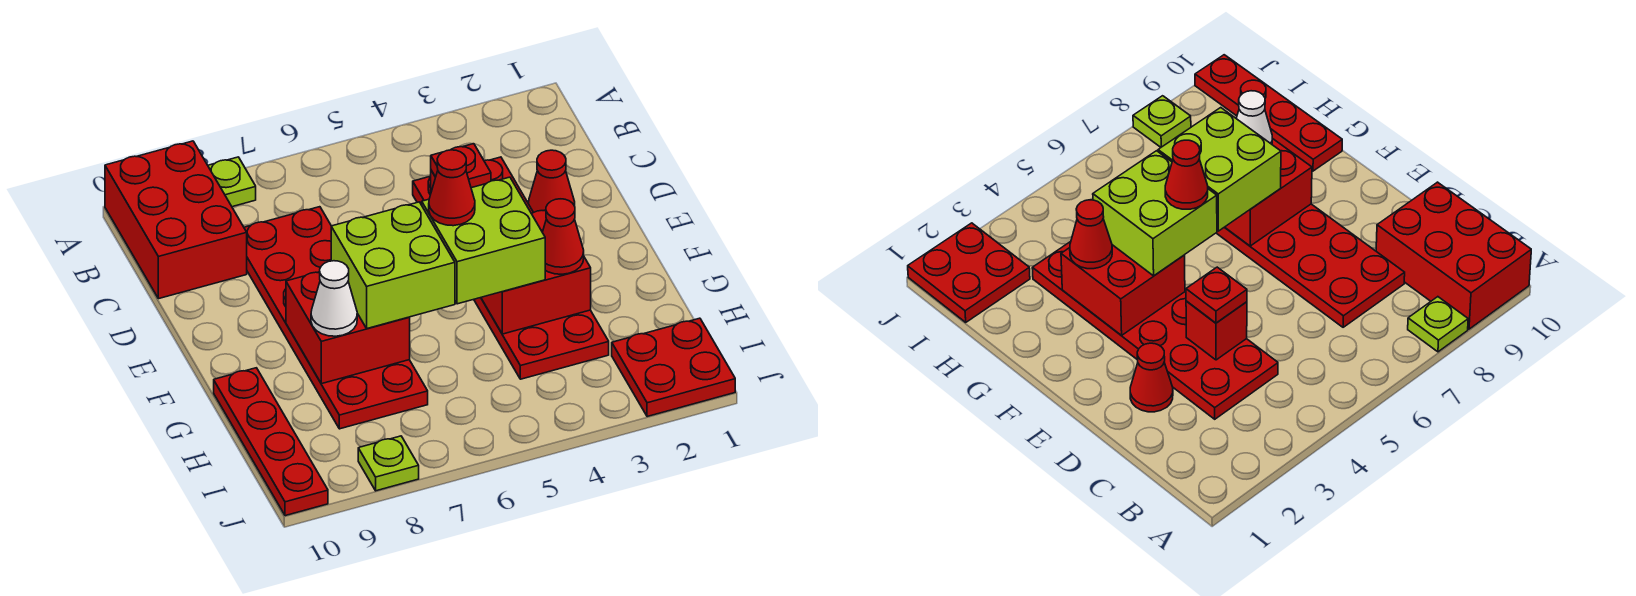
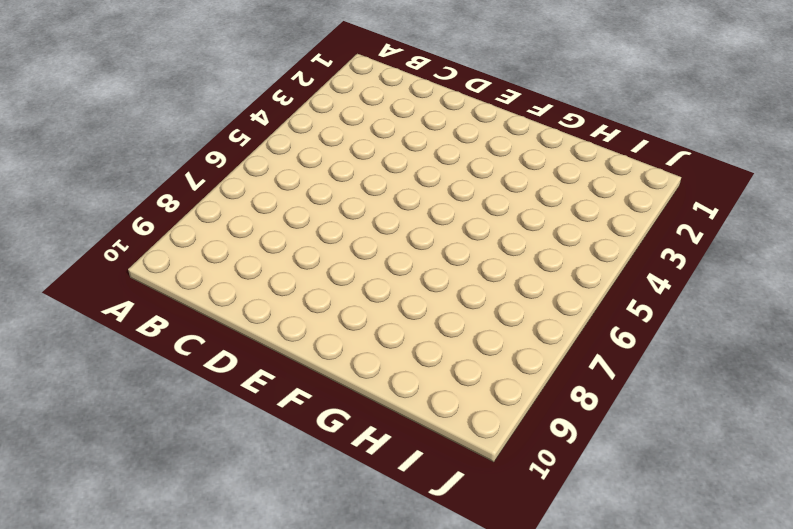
none -> lime plate A8 level 1
none -> red brick A9:C10 level 1
none -> red plate C3:H4 level 1

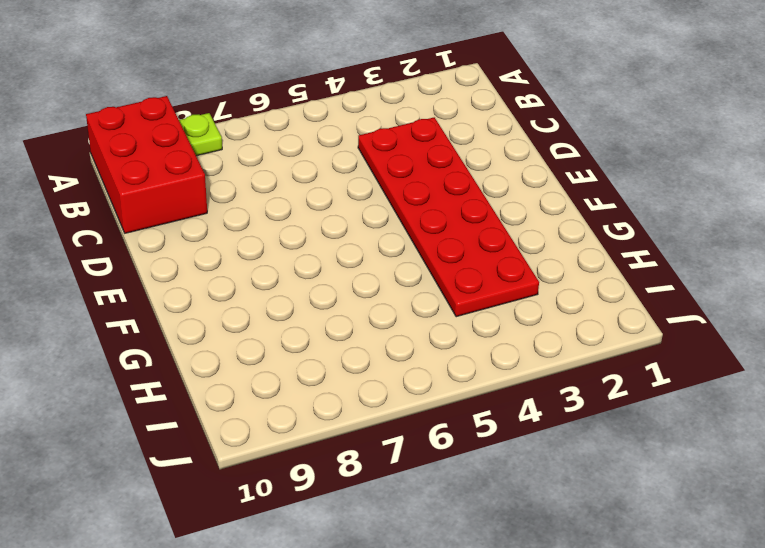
none -> red plate C7:H8 level 1
none -> red cone D2 level 1
none -> red plate G10:J10 level 1

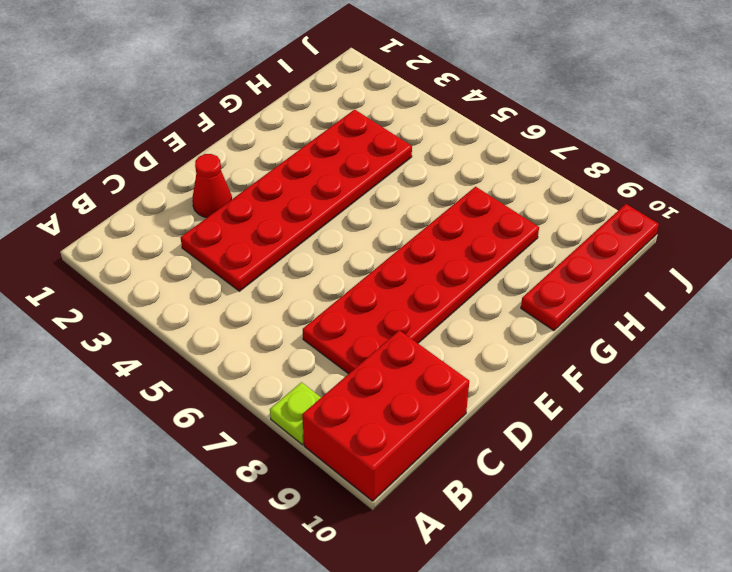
none -> red plate I1:J2 level 1
none -> lime plate J8 level 1
none -> red brick D4 level 2

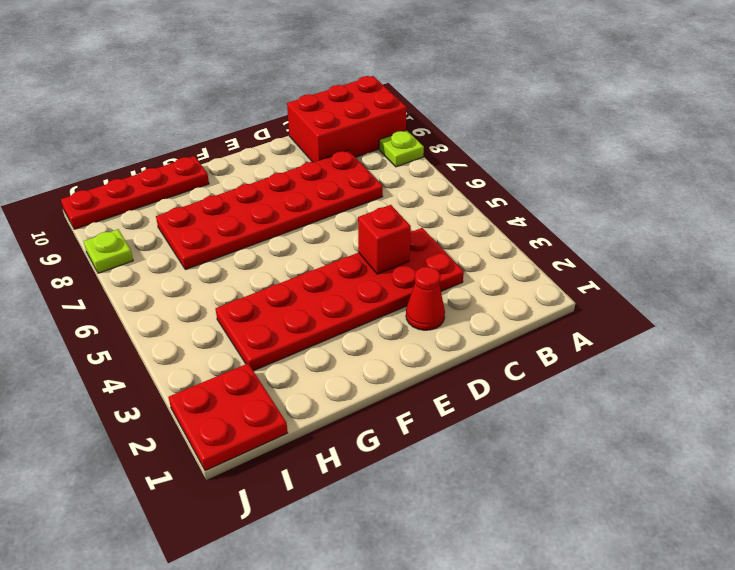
none -> red brick F3:G4 level 2
none -> red brick F7:G8 level 2
none -> red plate D4 level 3

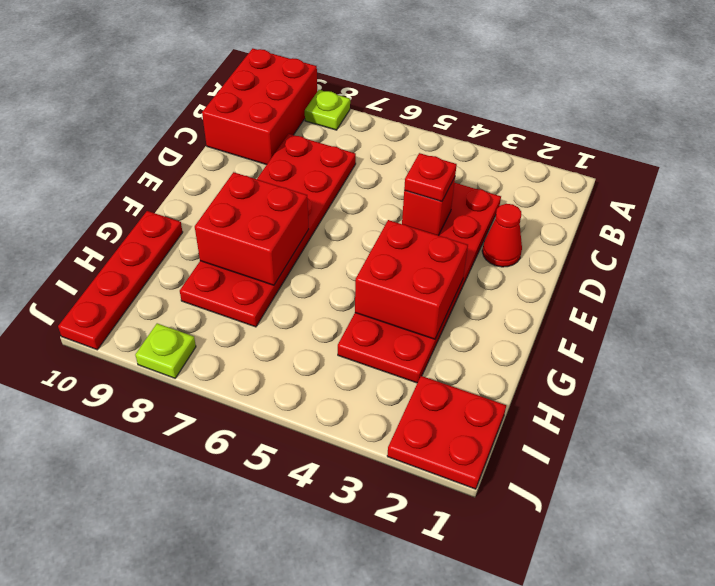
none -> lime brick F4:G5 level 3
none -> lime brick F6:G7 level 3
none -> red cone G3 level 3

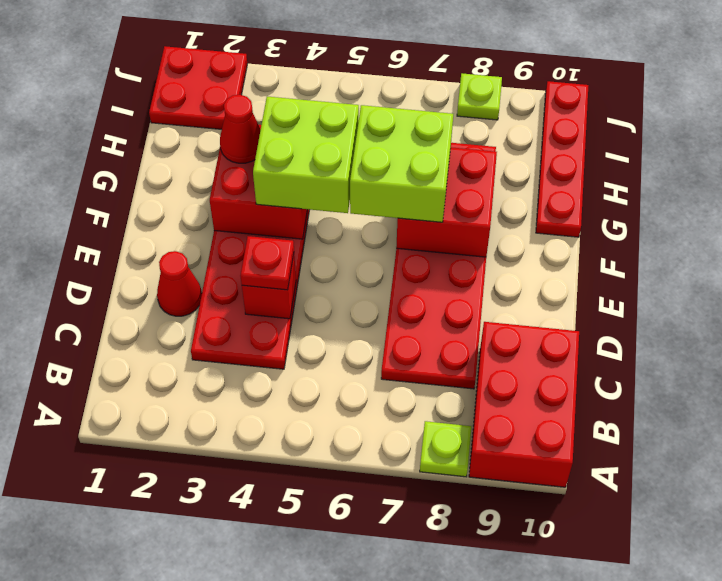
none -> white cone G8 level 3
none -> red cone F5 level 4

